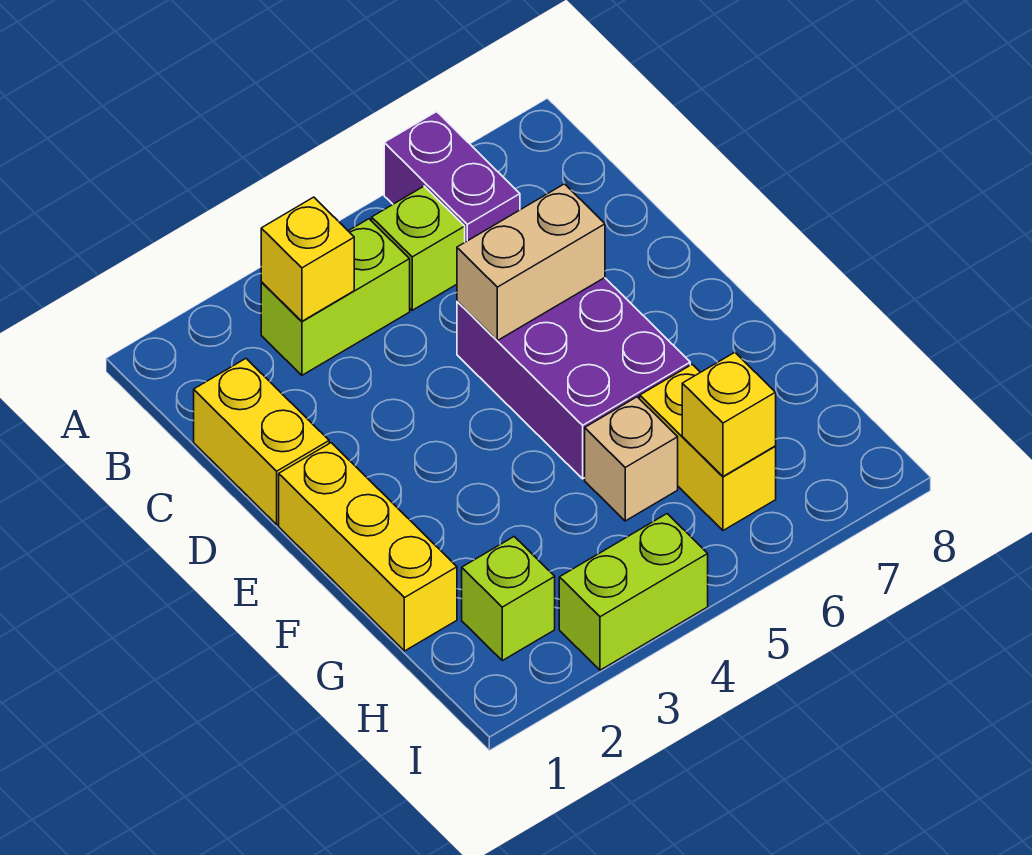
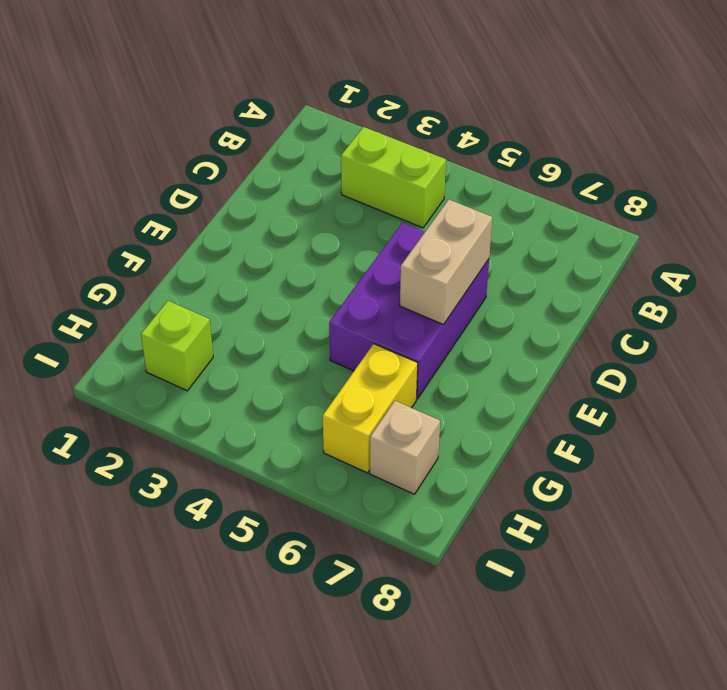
tan brick D6:E6 level 2 -> tan brick D5:D6 level 2
tan brick H7 level 1 -> tan brick G5 level 1
none -> purple brick A6:B6 level 1
none -> lime brick B5 level 1
none -> yellow brick C1:D1 level 1

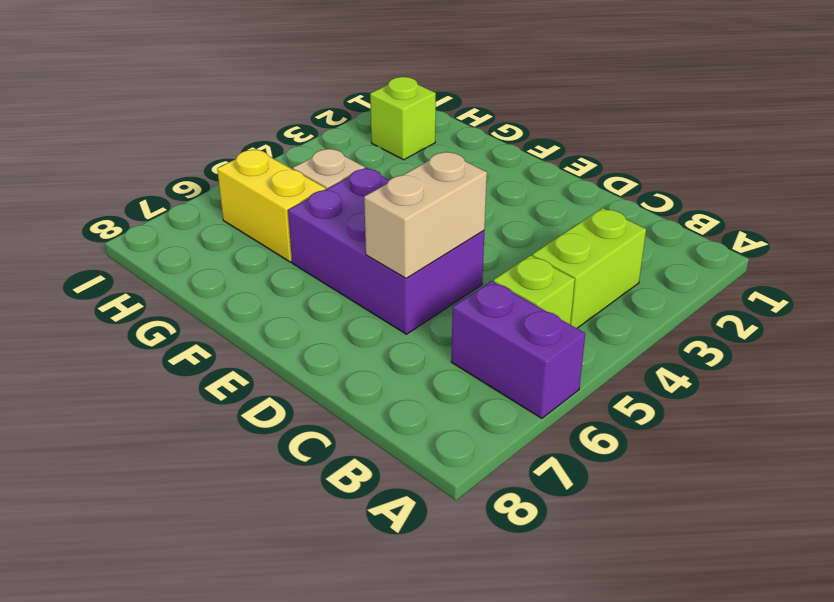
none -> yellow brick C1:D1 level 1
none -> yellow brick E1:G1 level 1
none -> lime brick I3:I4 level 1

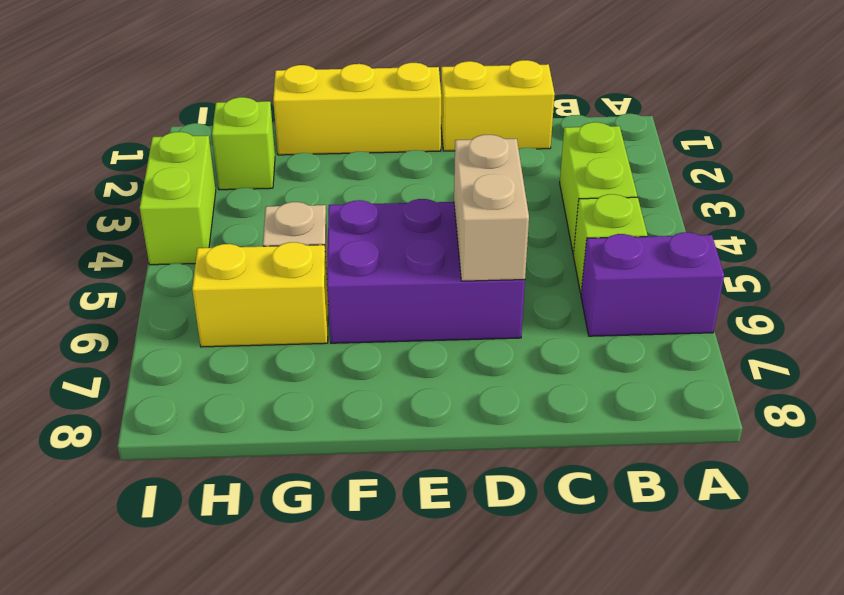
none -> yellow brick B3 level 2
none -> yellow brick H6 level 2

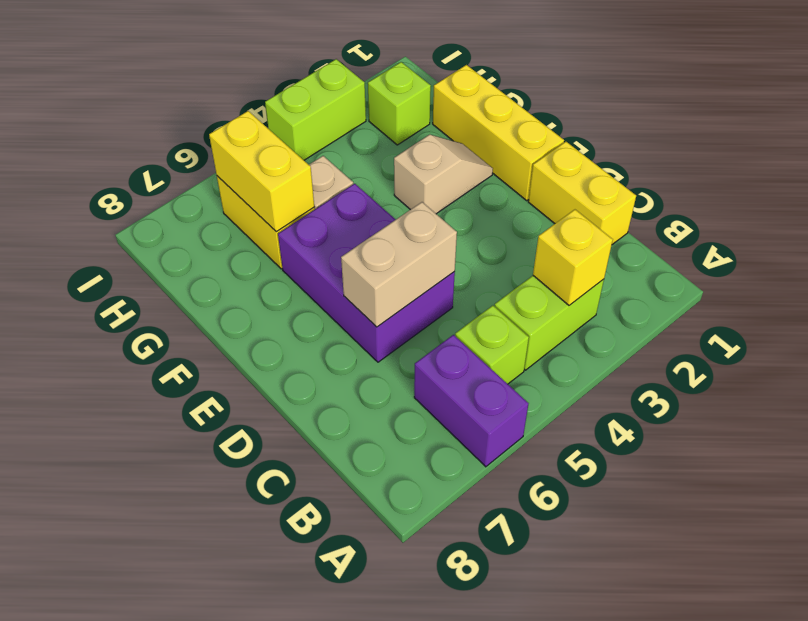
tan slope F2:F3 level 1 top 3 -> none
yellow brick G6:H6 level 2 -> yellow brick H6 level 2

